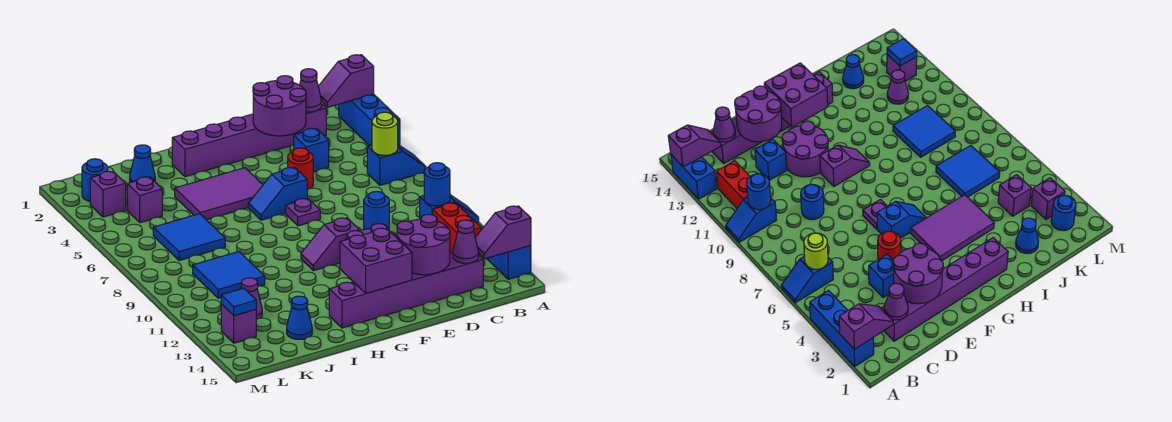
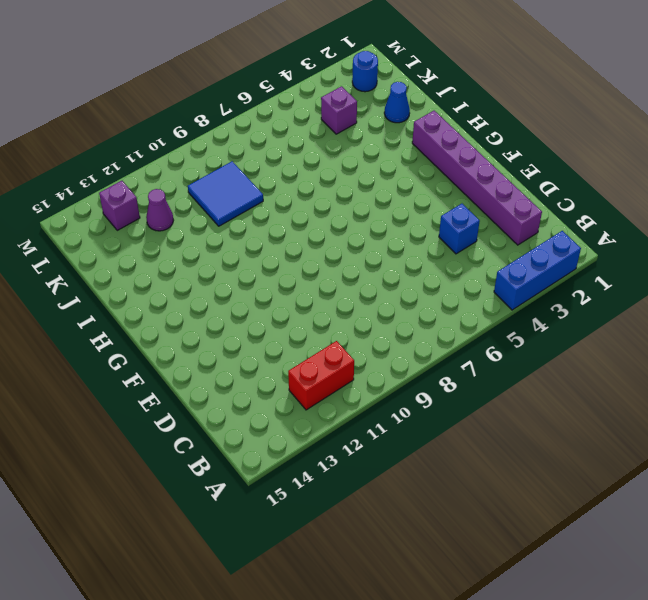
none -> blue slope A6:B6 level 1 top B
none -> blue slope A10:B10 level 1 top B
none -> blue brick A13:A14 level 1
none -> purple brick C14:H14 level 1

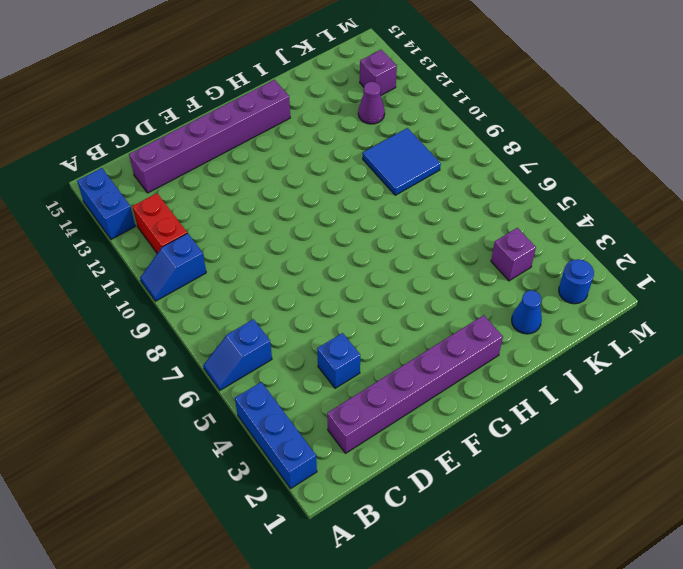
none -> blue round brick D9 level 1
none -> blue brick D12 level 1
none -> red round brick E5 level 1
none -> purple round brick E11:F12 level 1

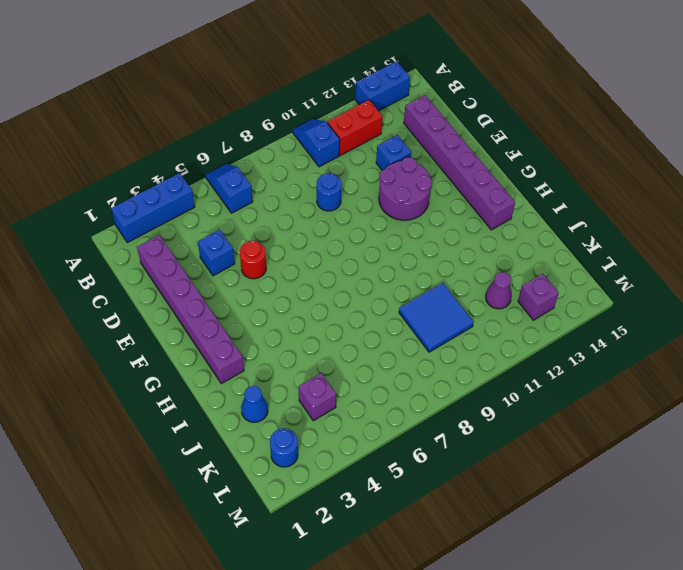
none -> blue slope F6:G6 level 1 top F
none -> purple plate F7 level 1
none -> purple slope F10:G10 level 1 top F
none -> purple tile G4:I5 level 1

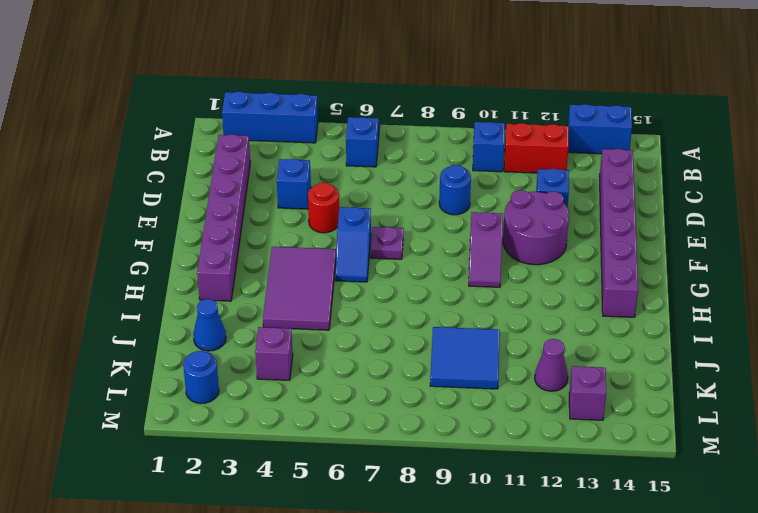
none -> blue tile J6:K7 level 1
none -> blue cone J14 level 1
none -> purple brick L3 level 1
none -> purple slope A2:B2 level 2 top A

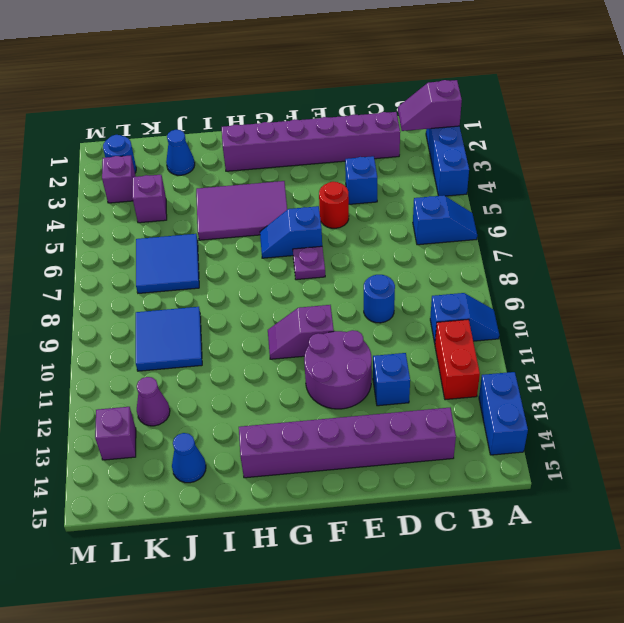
none -> purple slope A14:B14 level 2 top A
none -> lime round brick B6 level 2
none -> blue round brick B10 level 2
none -> purple cone C2 level 2

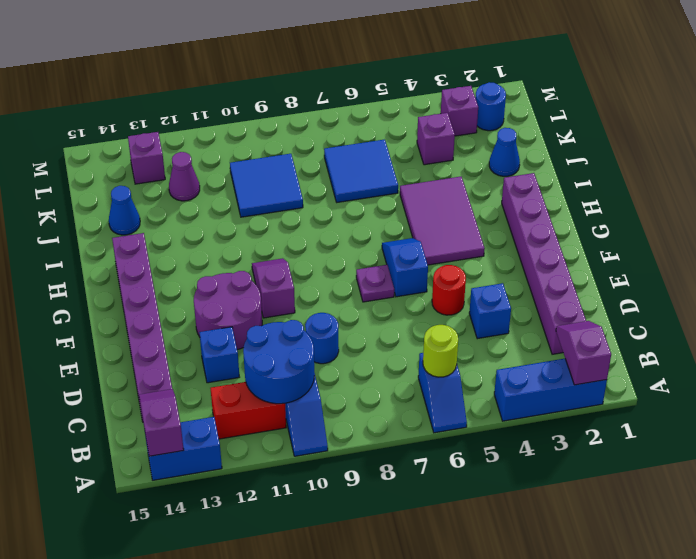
blue round brick B10:C11 level 2 -> blue round brick B10 level 2
none -> purple cone C2 level 2
none -> purple cone C14 level 2
none -> purple round brick D2:E3 level 2
none -> purple round brick D13:E14 level 2

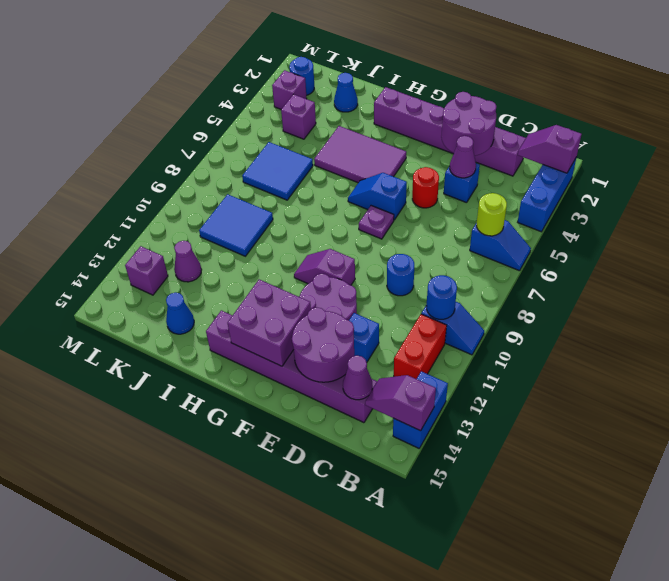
purple cone D4 level 2 -> purple cone C2 level 2
none -> blue tile L13 level 2

